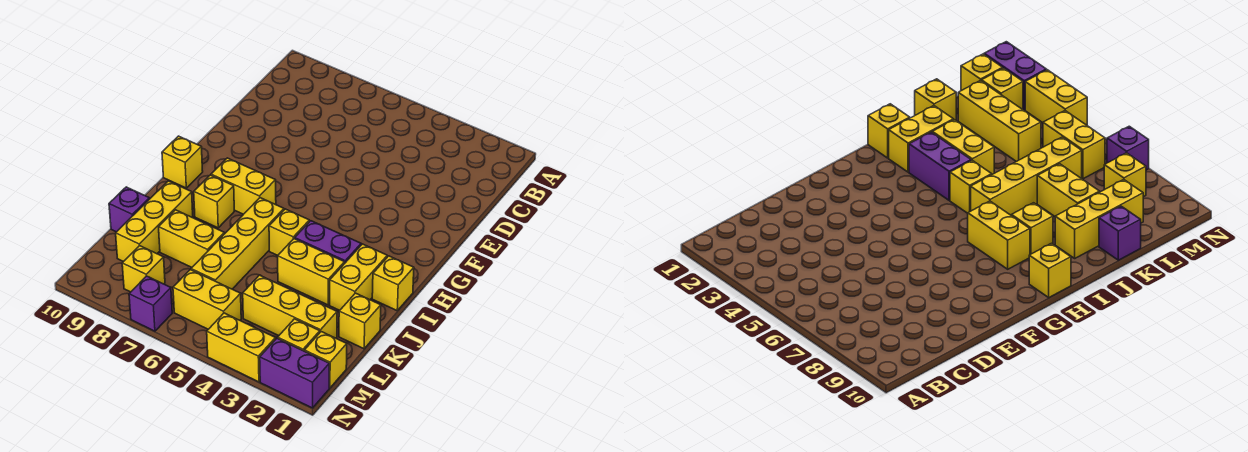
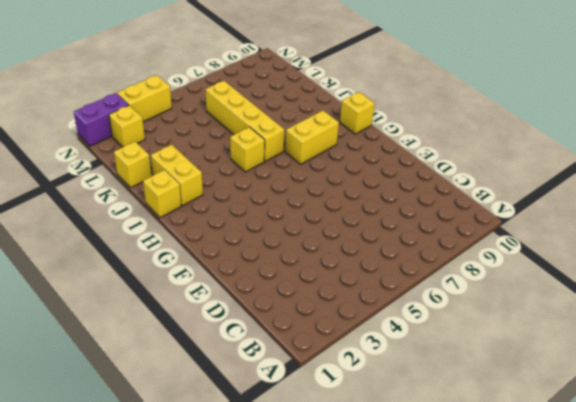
none -> purple brick I3:I4 level 1
none -> yellow brick I8 level 1
none -> yellow brick J3:J4 level 1

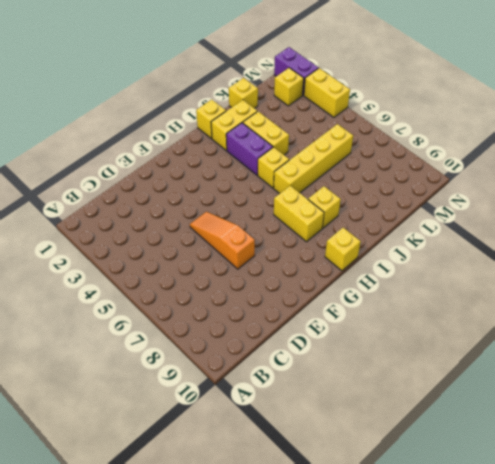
orange slope E5:E7 level 1 top 7 -> none
none -> yellow brick J9:L9 level 1
none -> yellow brick K7:K8 level 1
none -> purple brick K10 level 1

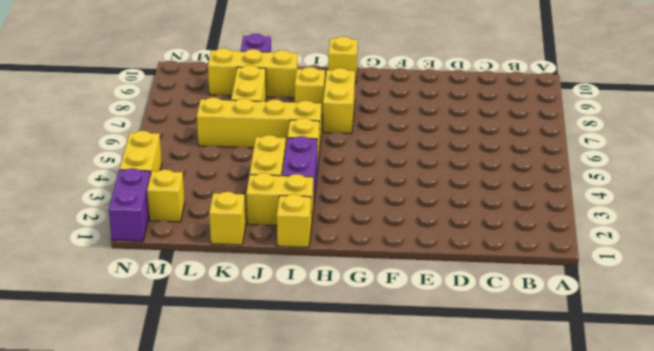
none -> yellow brick L2:L4 level 1
none -> yellow brick M1 level 1
none -> yellow brick M5:M6 level 1

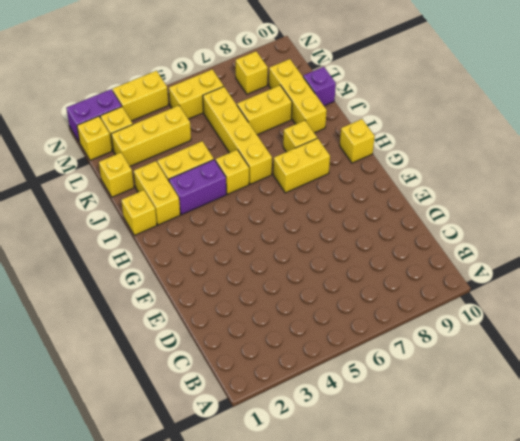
none -> purple brick N7 level 1

